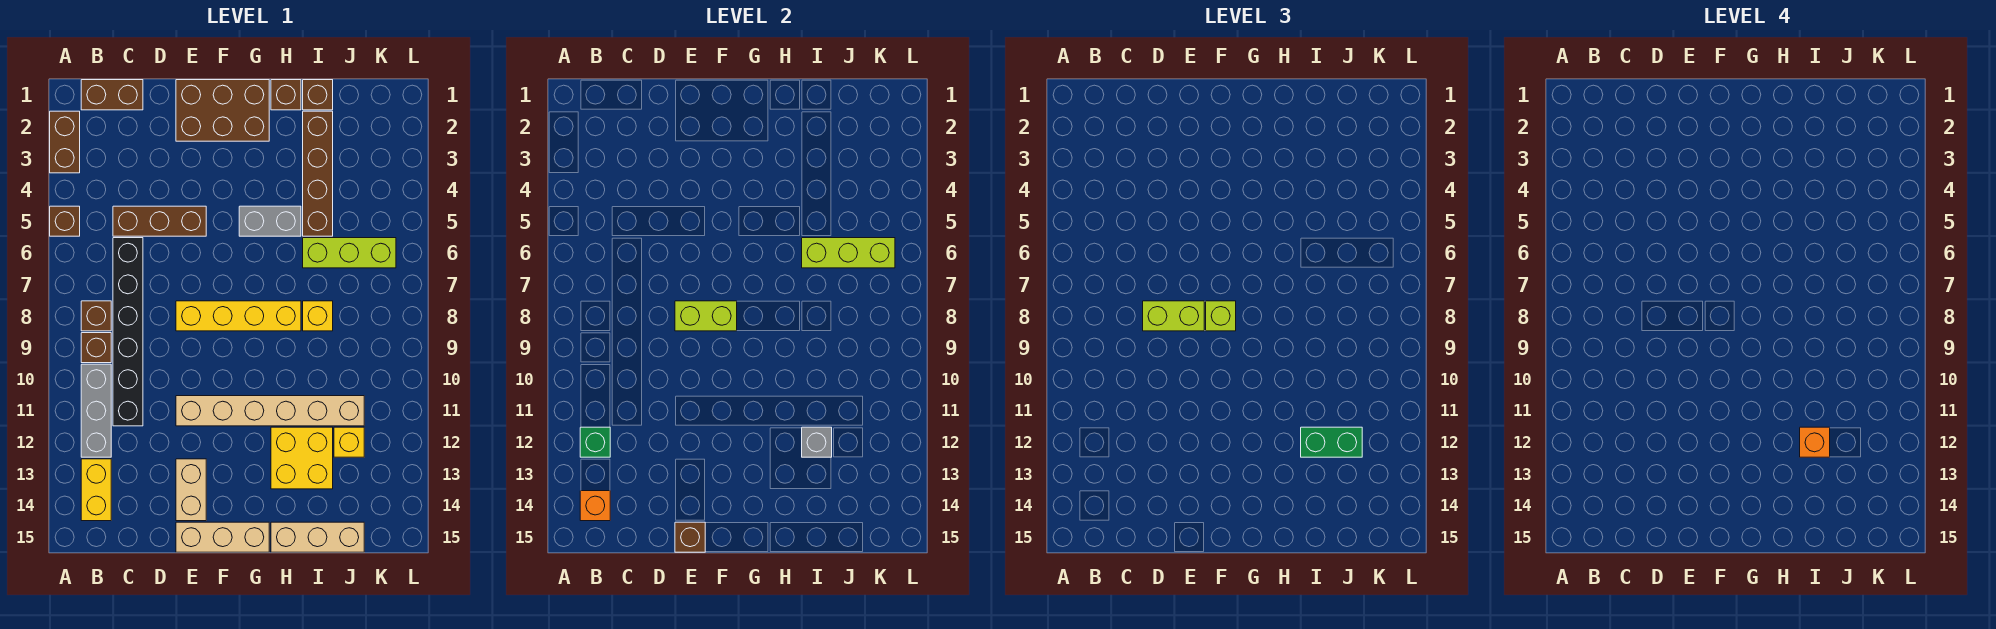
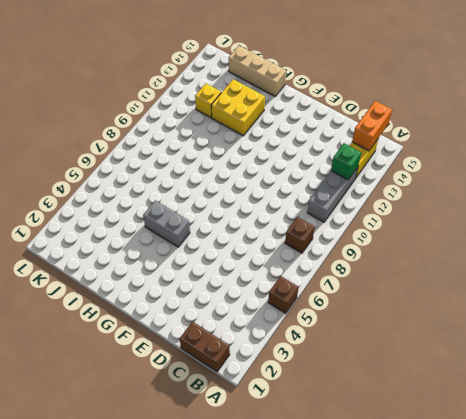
orange brick B14:B15 level 2 -> orange brick B14 level 2
none -> brown brick A2:A3 level 1
none -> brown brick B9 level 1
none -> brown brick C5:E5 level 1
none -> black brick C6:C11 level 1

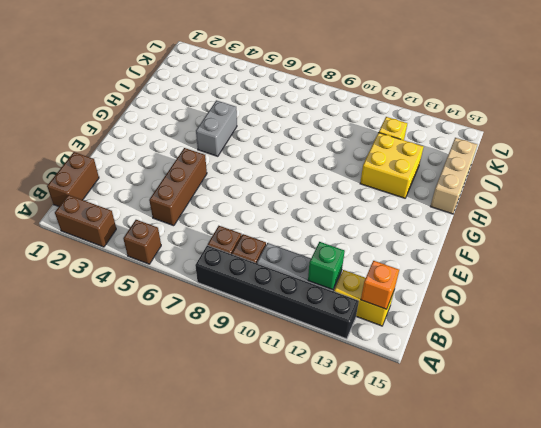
black brick A8:A13 level 1 -> black brick C6:C11 level 1
none -> brown brick E1:G2 level 1
none -> yellow brick E8:H8 level 1
none -> tan brick E11:J11 level 1
none -> tan brick E13:E14 level 1

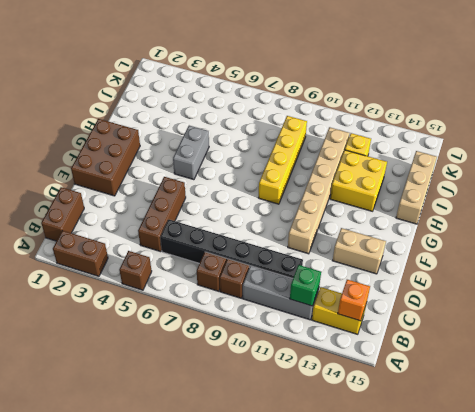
yellow brick G9:J9 level 1 -> yellow brick E8:H8 level 1
none -> tan brick E15:G15 level 1
none -> brown brick H1 level 1
none -> brown brick I1 level 1
none -> brown brick I2:I5 level 1

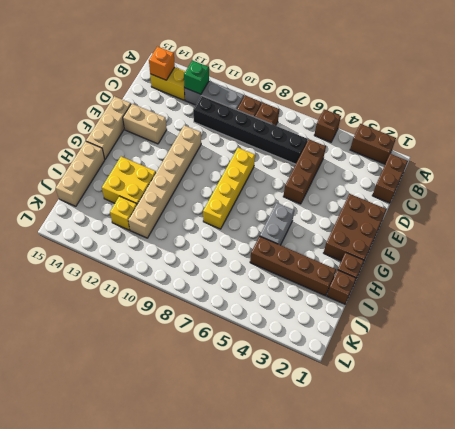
none -> lime brick I6:K6 level 1
none -> yellow brick I8 level 1
none -> lime brick E8:F8 level 2
none -> brown brick E15 level 2

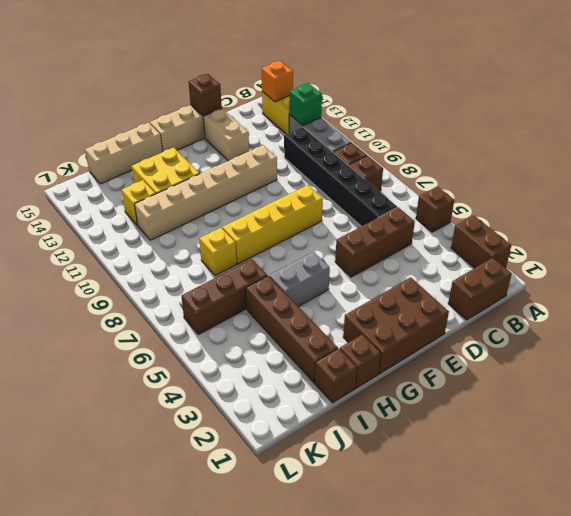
brown brick I6:K6 level 1 -> lime brick I6:K6 level 1
none -> lime brick E8:F8 level 2
none -> lime brick I6:K6 level 2
none -> grey brick I12 level 2
none -> lime brick D8:E8 level 3

